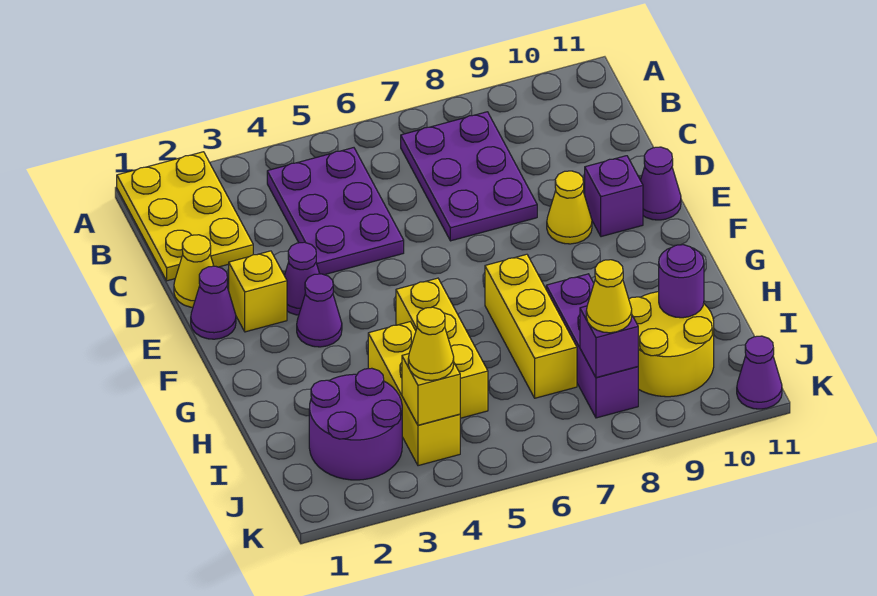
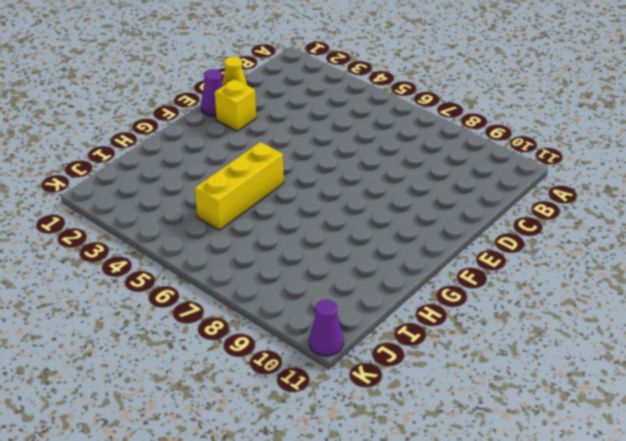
none -> yellow plate A1:C2 level 1
none -> purple plate B4:D5 level 1
none -> purple plate B7:D8 level 1

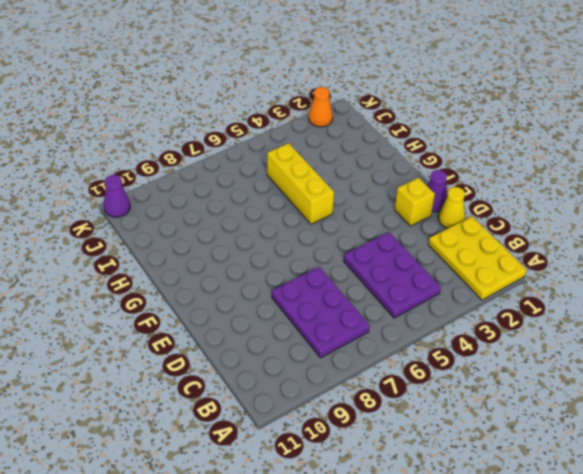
orange cone K2 level 1 -> none
none -> purple cone E3 level 1
none -> yellow cone E9 level 1
none -> purple brick E10 level 1

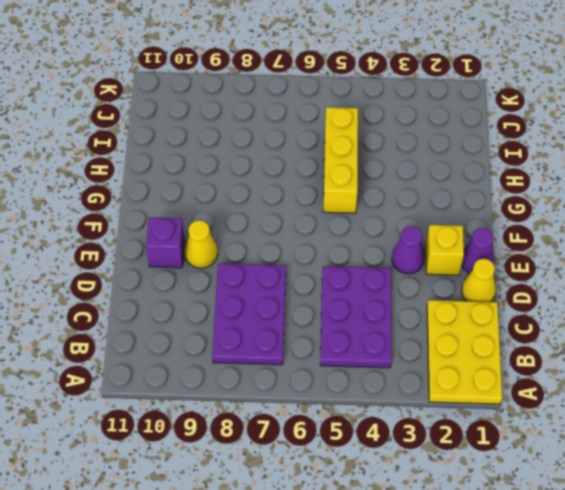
none -> purple cone E11 level 1
none -> purple cone F3 level 1
none -> yellow brick G7:I7 level 1

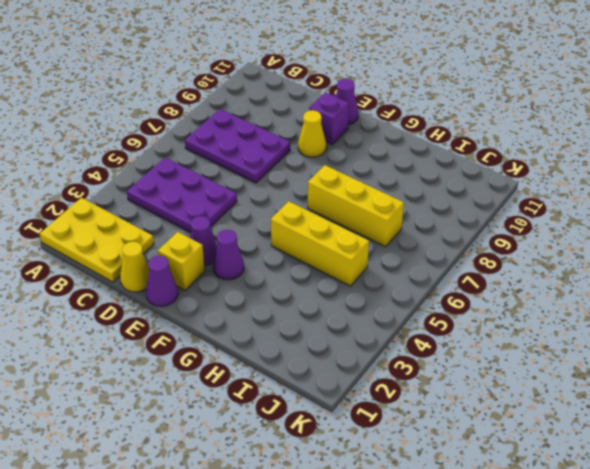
none -> yellow brick H4:J4 level 1
none -> purple brick H8:J8 level 1
none -> purple round brick I2:J3 level 1

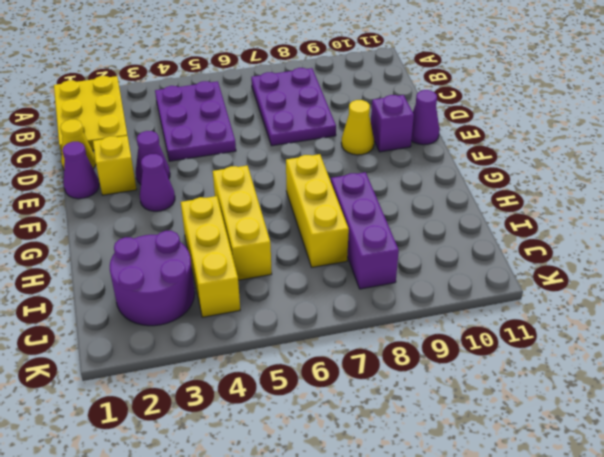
none -> yellow round brick I9:J10 level 1
none -> purple cone K11 level 1
none -> purple round brick I10 level 2

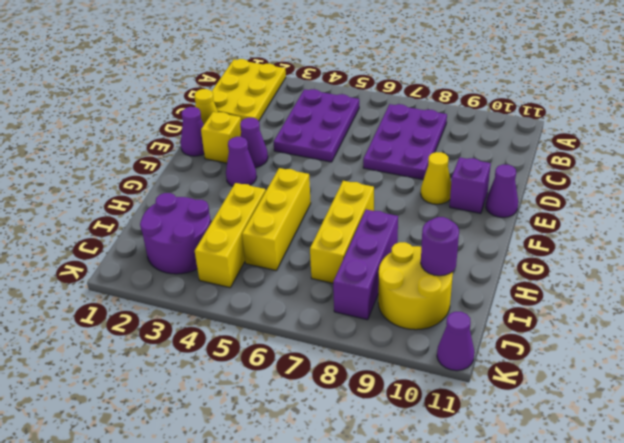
none -> yellow brick J4 level 2
none -> purple brick J8 level 2
none -> yellow cone J4 level 3

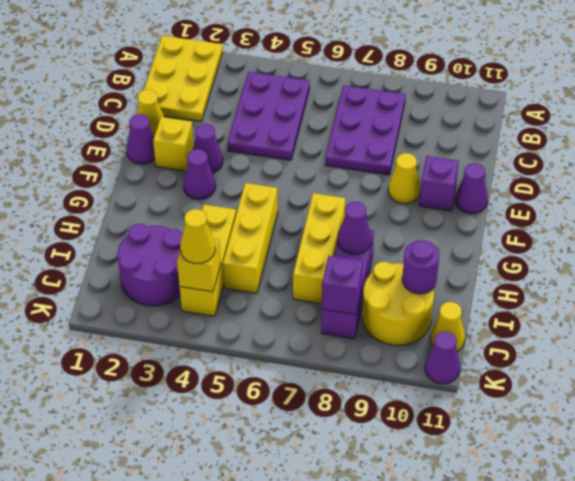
purple cone H8 level 2 -> none
yellow cone J11 level 1 -> yellow cone J8 level 3

